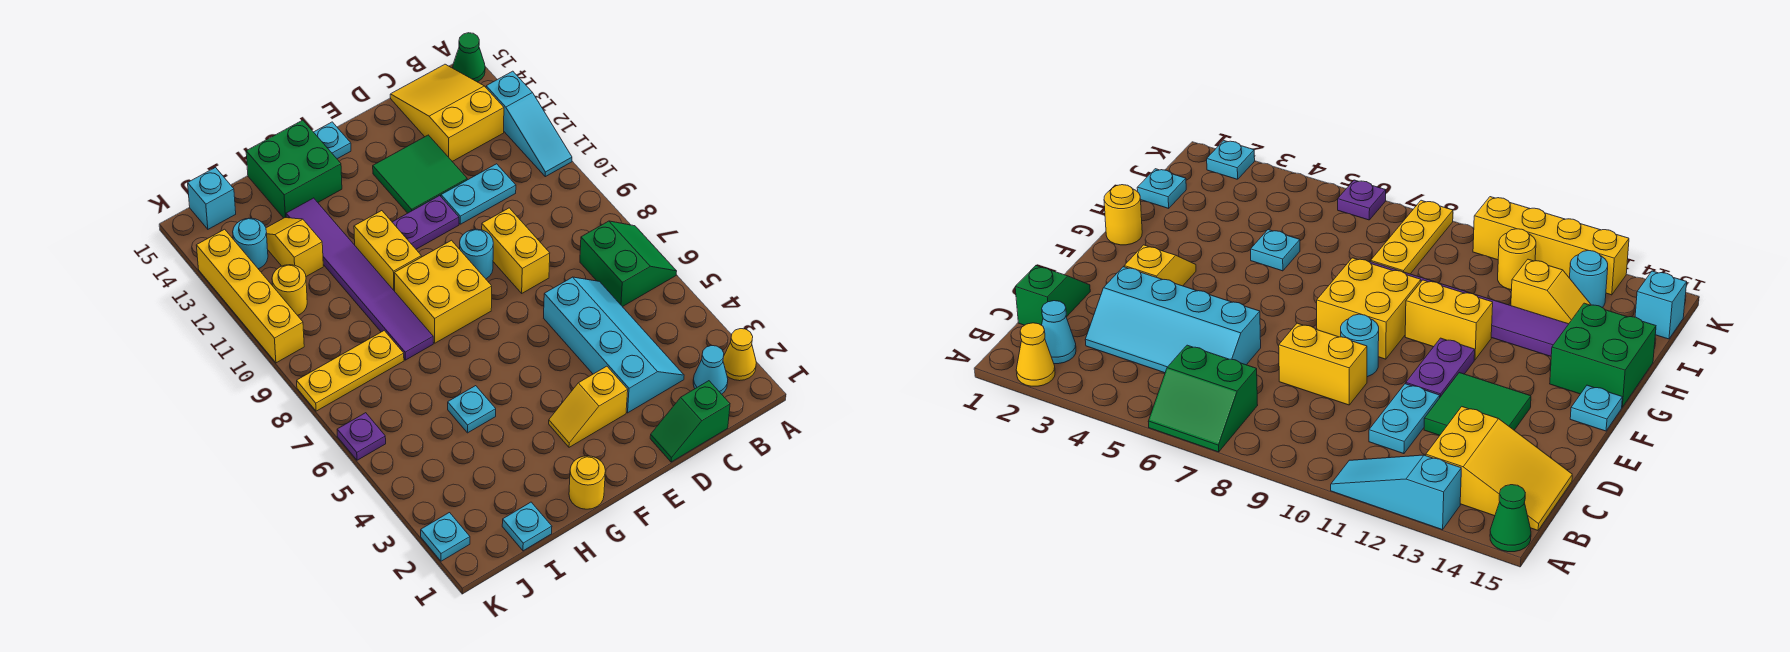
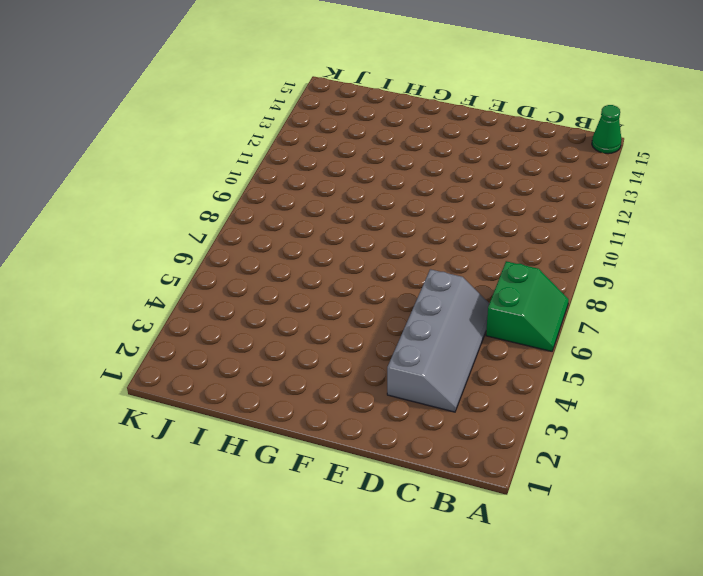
grey slope C3:D6 level 1 top D -> cyan slope C3:D6 level 1 top D
none -> yellow cone A2 level 1
none -> cyan slope A11:A13 level 1 top 13
none -> cyan cone B2 level 1
none -> yellow slope B13:C15 level 1 top 13

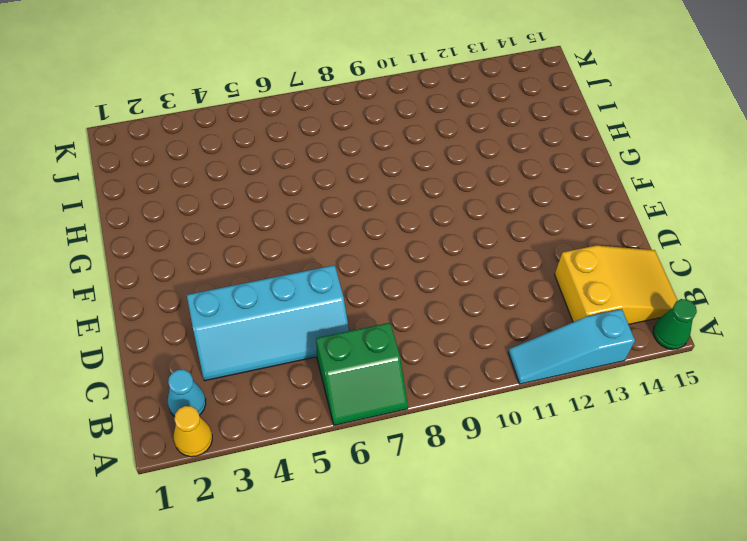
none -> green slope C1:D1 level 1 top C
none -> cyan plate C11:D11 level 1
none -> yellow brick D8:D9 level 1
none -> green tile D12:E13 level 1

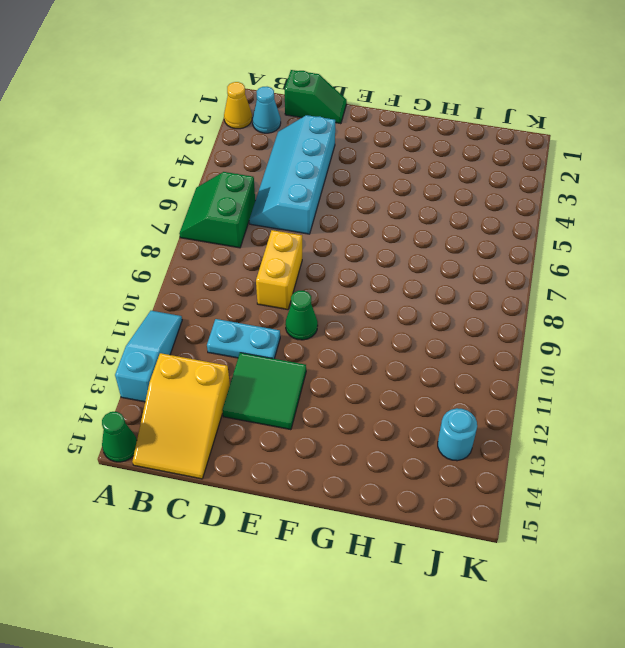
green cone E10 level 1 -> none
none -> yellow slope E3:F3 level 1 top E
none -> cyan round brick E9 level 1
none -> purple plate E11:F11 level 1
none -> yellow brick F8:G9 level 1

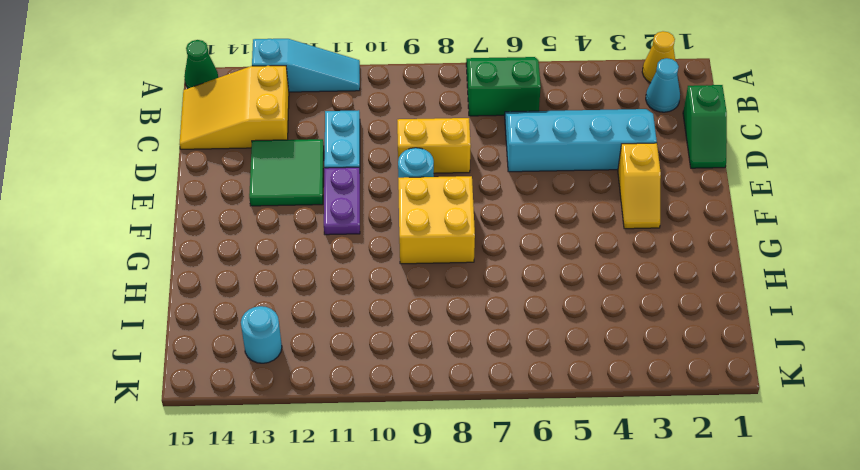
none -> cyan plate F15 level 1
none -> yellow round brick G1 level 1
none -> yellow brick G10:G11 level 1
none -> green brick G14:H15 level 1

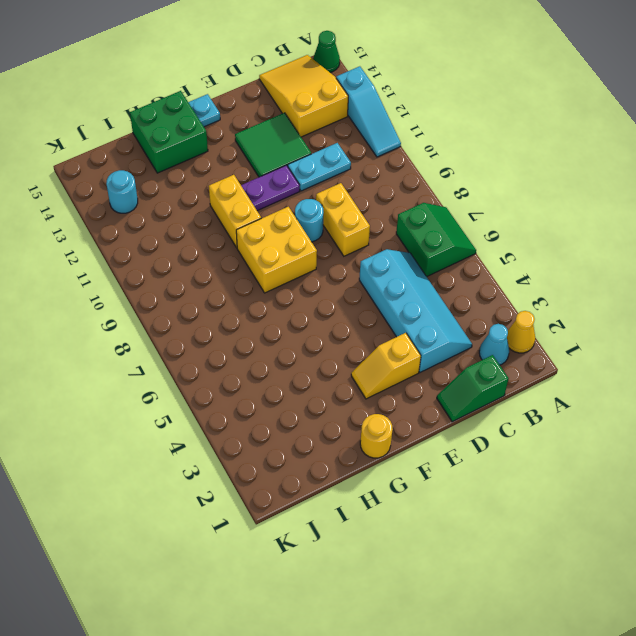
none -> cyan plate H5 level 1
none -> purple tile H8:H13 level 1
none -> cyan plate I1 level 1
none -> yellow plate I8:K8 level 1

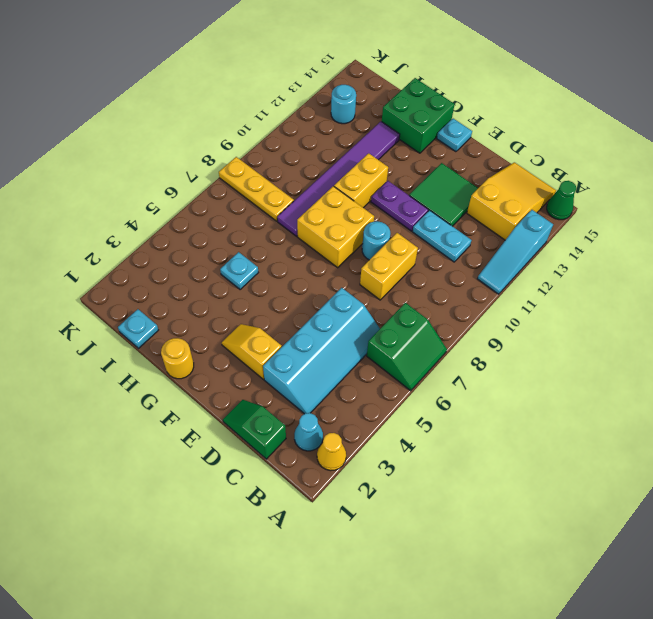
none -> yellow slope I12:I13 level 1 top 12
none -> yellow round brick J11 level 1
none -> cyan brick J15 level 1
none -> cyan plate K2 level 1

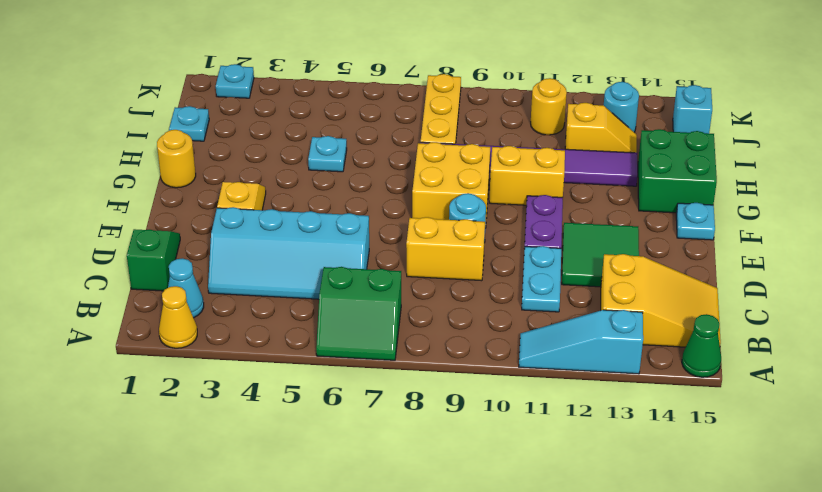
none -> purple plate K6 level 1
none -> yellow brick K10:K13 level 1

